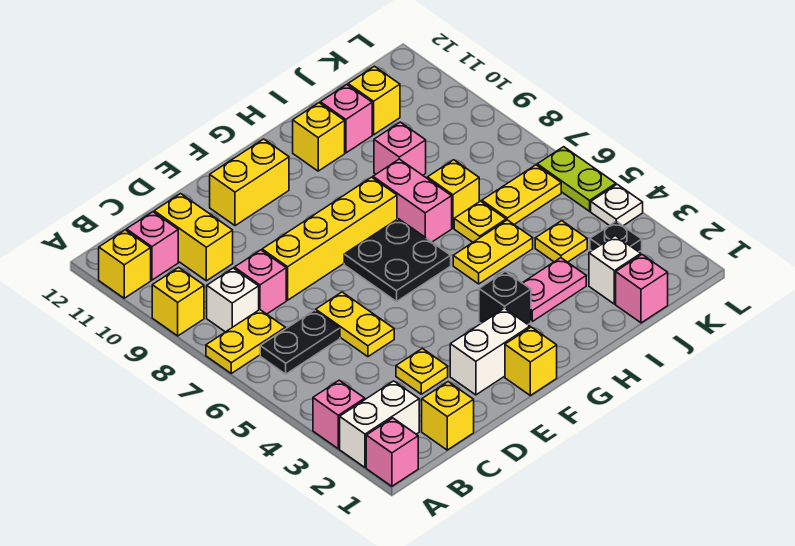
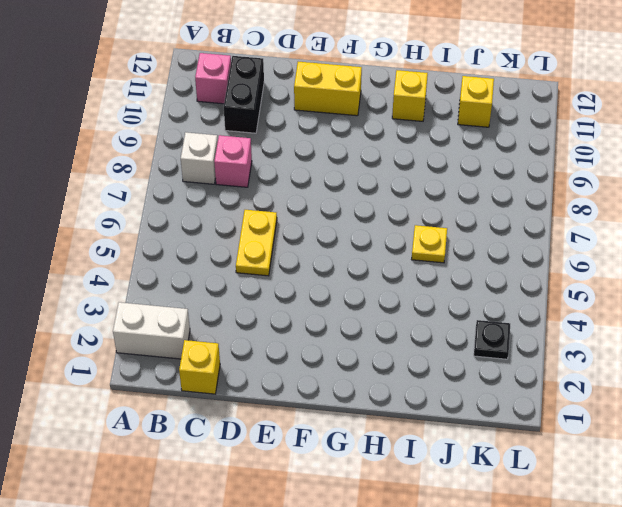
black brick C10:C11 level 1 -> yellow brick C10:C11 level 1
none -> pink brick A1 level 1
none -> pink brick A3 level 1
none -> yellow plate A7:B7 level 1
none -> yellow brick A9 level 1

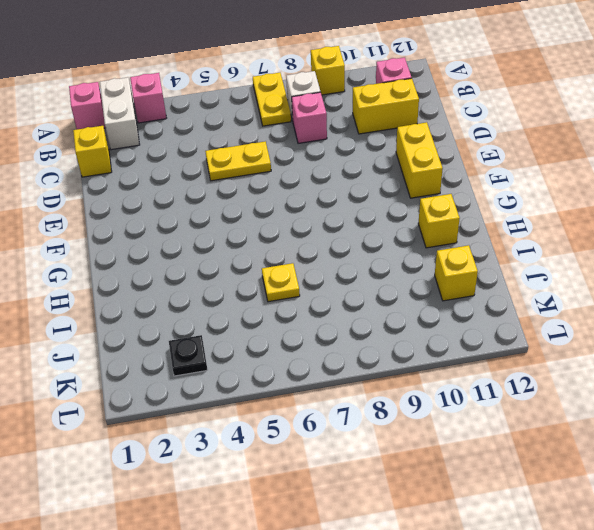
none -> yellow brick A11 level 1
none -> black plate B6:C6 level 1
none -> yellow plate D3 level 1
none -> yellow brick D8:G8 level 1

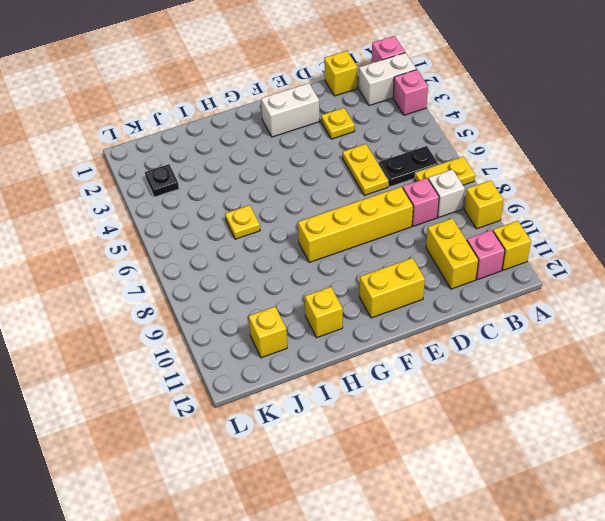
none -> yellow brick F1 level 1
none -> black plate F6:G7 level 1
none -> black brick G3 level 1
none -> pink plate H3:I3 level 1

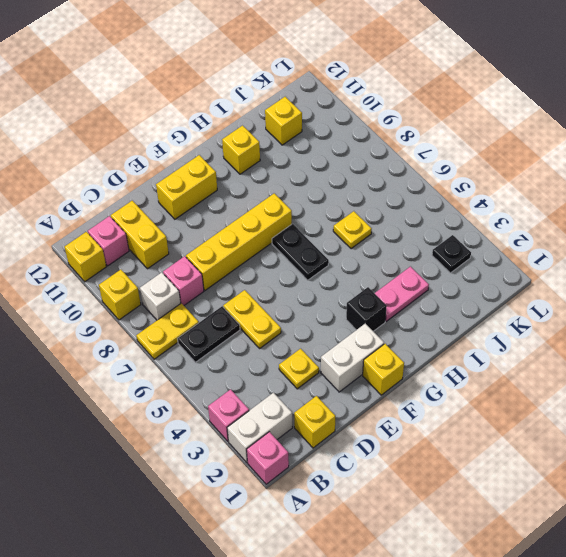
black plate G6:G7 level 1 -> black plate F6:G7 level 1
none -> yellow plate H5:I5 level 1
none -> pink brick H7:H8 level 1
none -> yellow brick I7 level 1
none -> pink brick I9 level 1

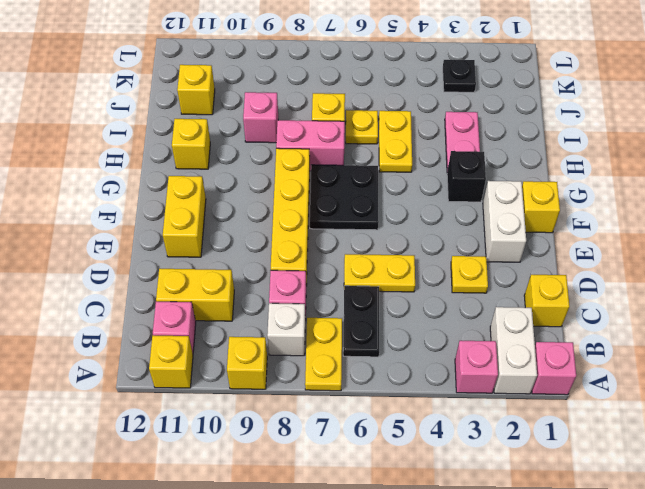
none -> pink brick I11 level 1
none -> pink brick J1 level 1
none -> white brick J2 level 1
none -> yellow plate J4 level 1

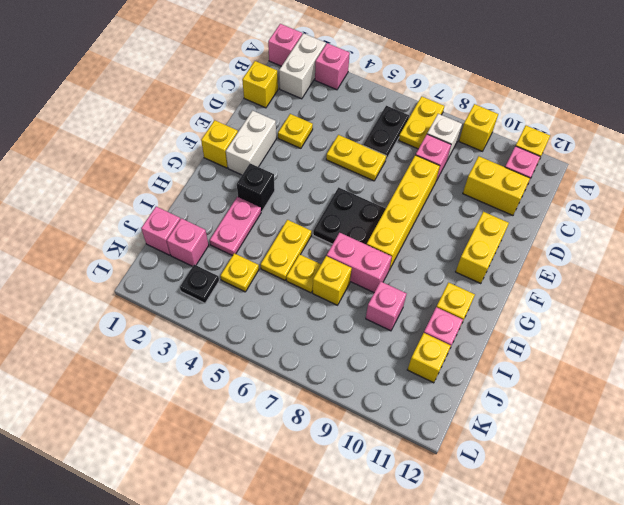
pink brick J2 level 1 -> white brick J2 level 1
none -> yellow plate J6:K6 level 1
none -> white plate L4 level 1
none -> lime plate L5:L6 level 1

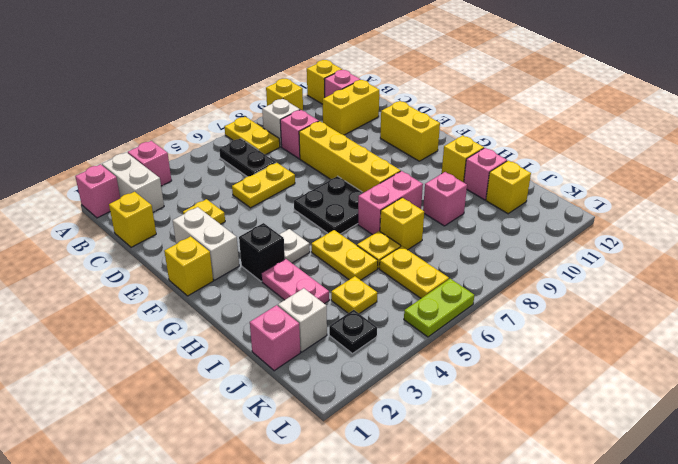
white plate G4 level 1 -> white plate L4 level 1

